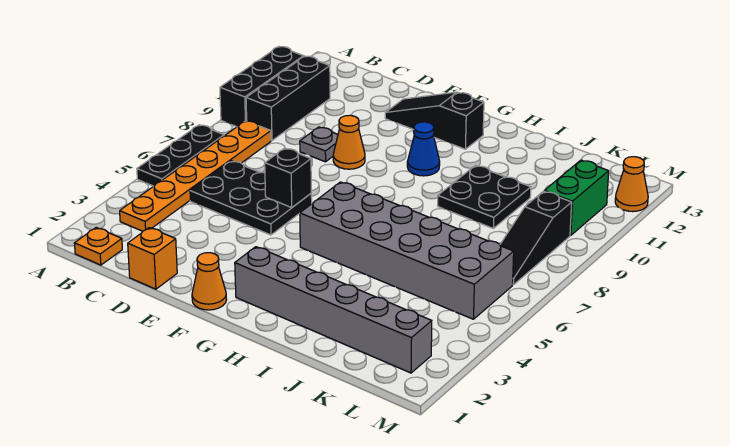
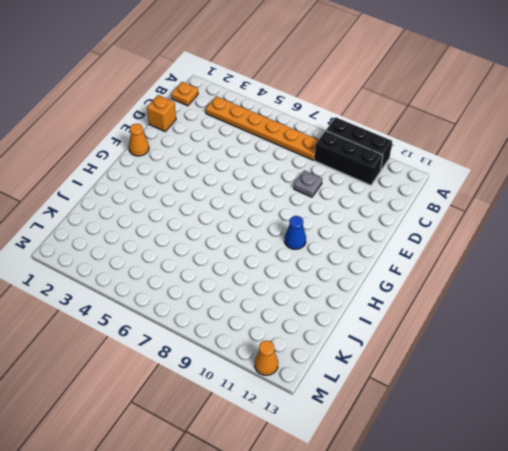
none -> black plate A5:A7 level 1
none -> black plate C5:E6 level 1
none -> orange cone E9 level 1

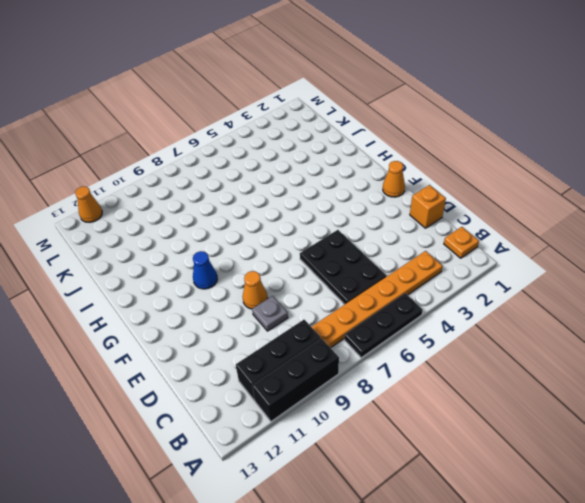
none -> black slope E12:G12 level 1 top G
none -> grey brick G2:L2 level 1
none -> grey brick G5:L6 level 1

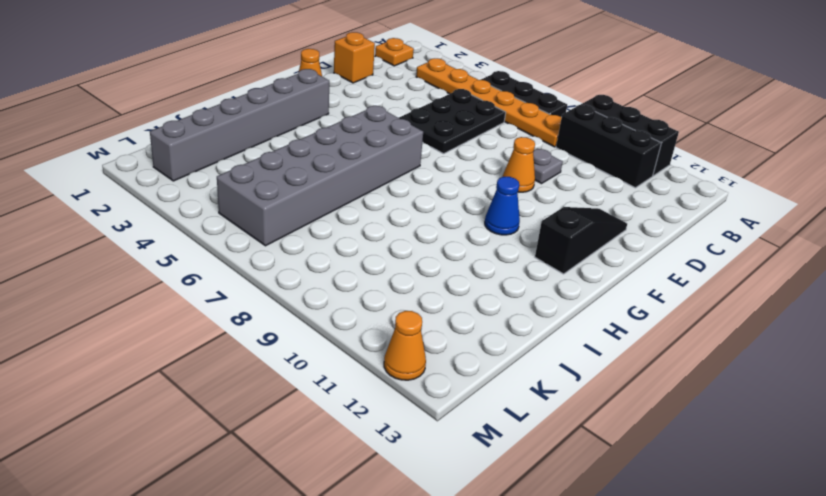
none -> black plate I9:J10 level 1
none -> black slope L7:L9 level 1 top 9
none -> green brick L10:L11 level 1

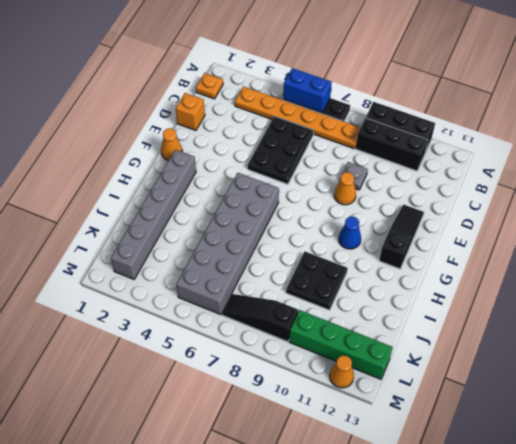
blue brick A5:A6 level 2 -> none
green brick L10:L13 level 1 -> green brick L10:L11 level 1
none -> black brick E6 level 2

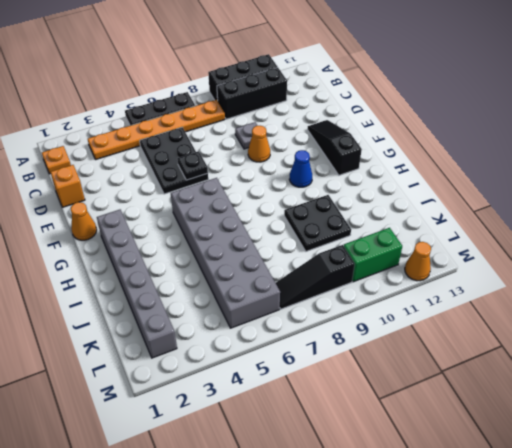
black plate E6 level 2 -> black brick E6 level 2

